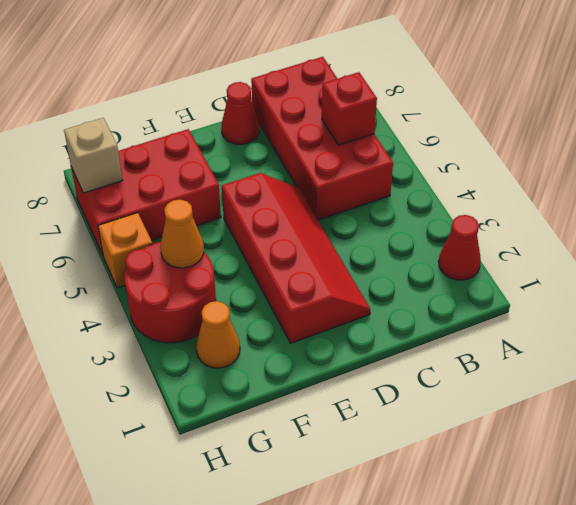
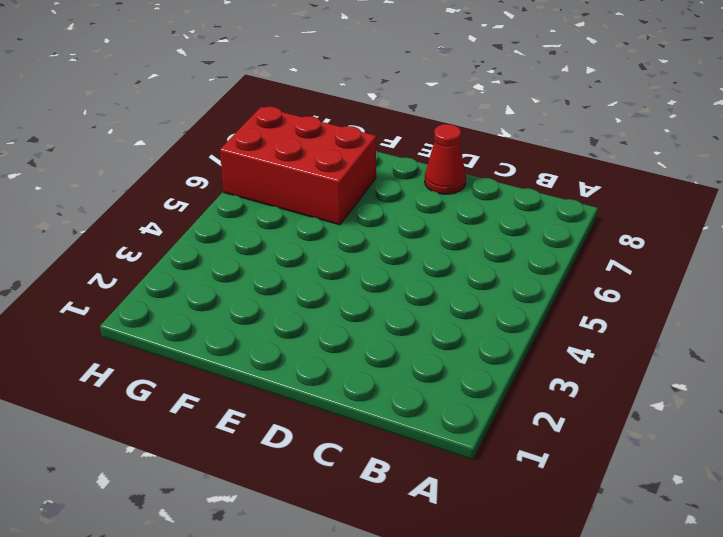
none -> red cone A2 level 1
none -> red brick B5:C8 level 1

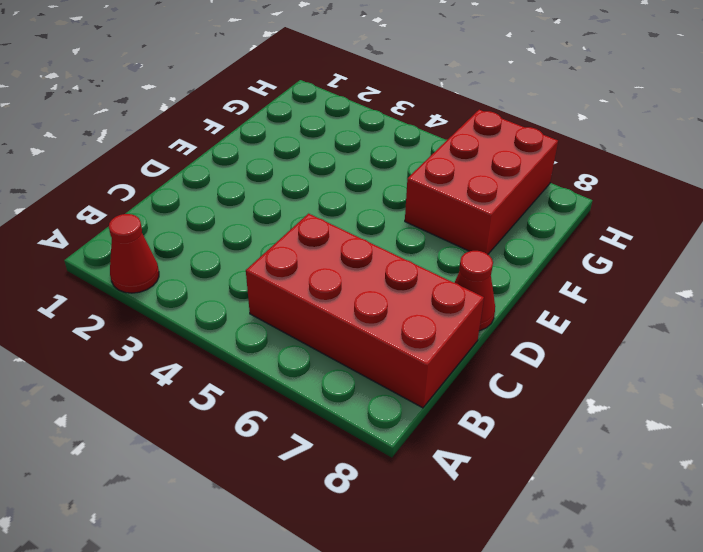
none -> red slope D2:E5 level 1 top E
none -> orange cone G2 level 1

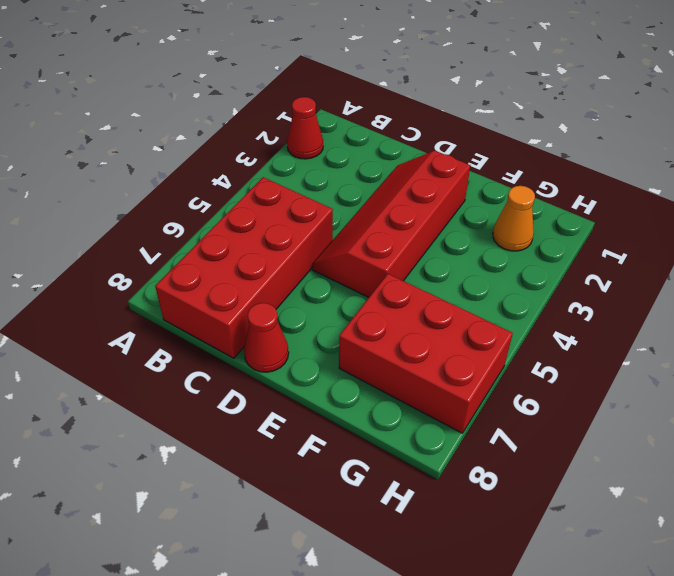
none -> red round brick G3:H4 level 1
none -> orange brick H5 level 1

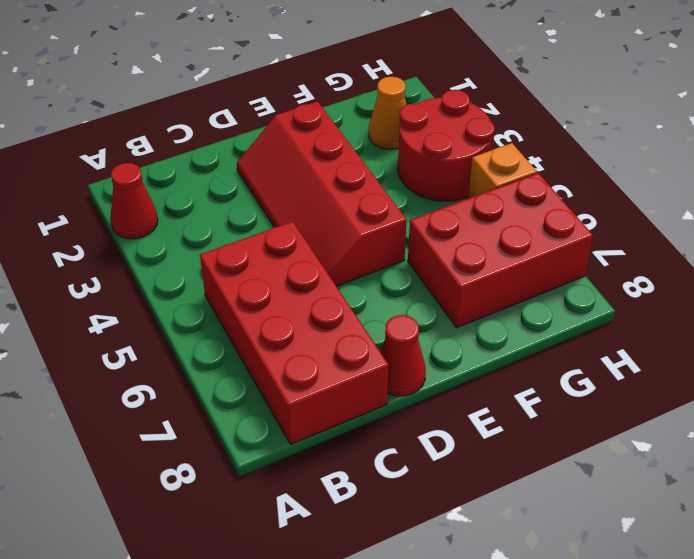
none -> red brick B6 level 2
none -> orange cone G4 level 2

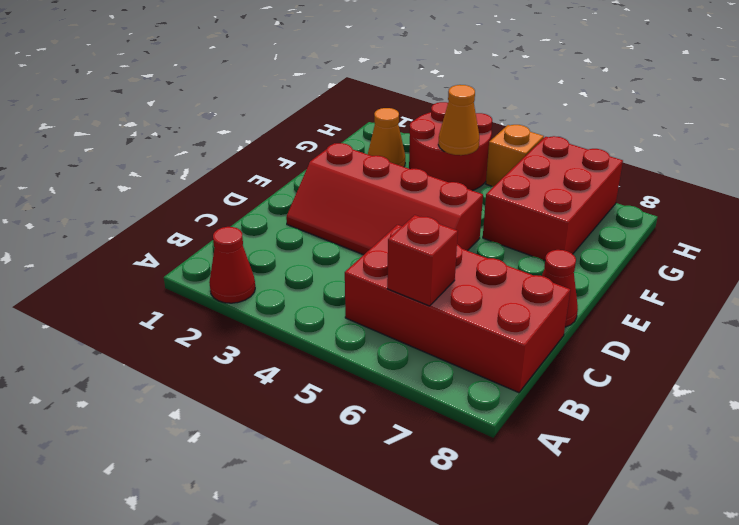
none -> tan brick H7 level 2

